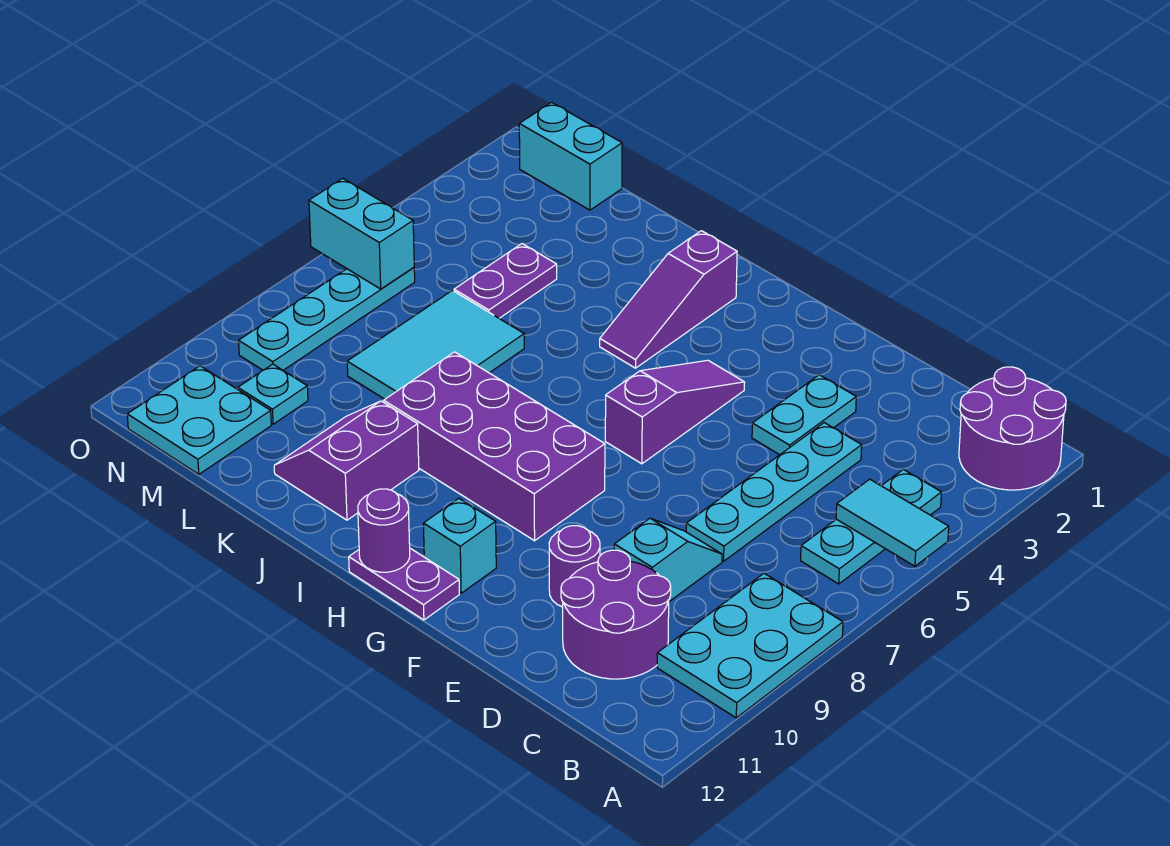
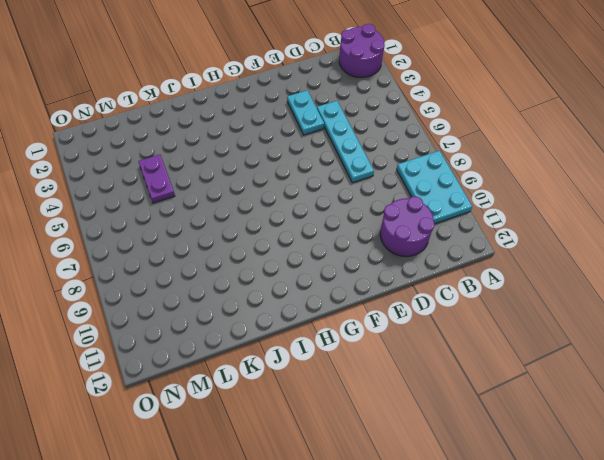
none -> cyan plate B4:B6 level 1
none -> cyan slope D8:D9 level 1 top 9
none -> purple round brick E10 level 1

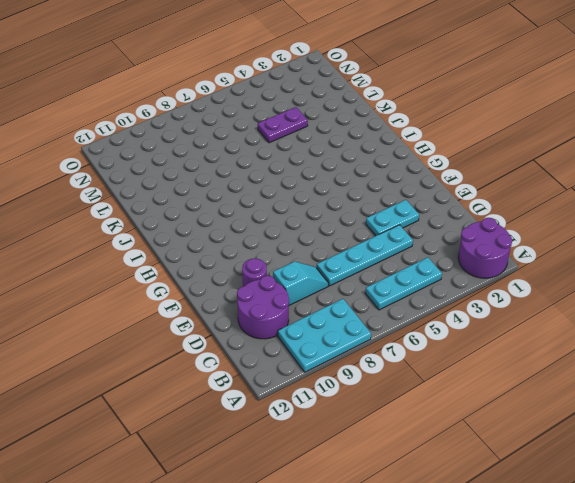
none -> purple slope G4:G6 level 1 top 6
none -> purple brick G8:J9 level 1
none -> cyan brick G11 level 1

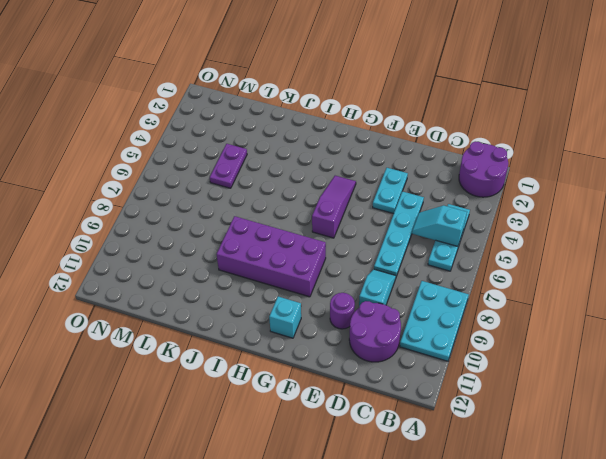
cyan slope B5:C5 level 2 top B -> cyan tile A5:B5 level 2
none -> purple plate G12:H12 level 1
none -> purple slope I2:I4 level 1 top 2
none -> purple slope J10:K11 level 1 top J

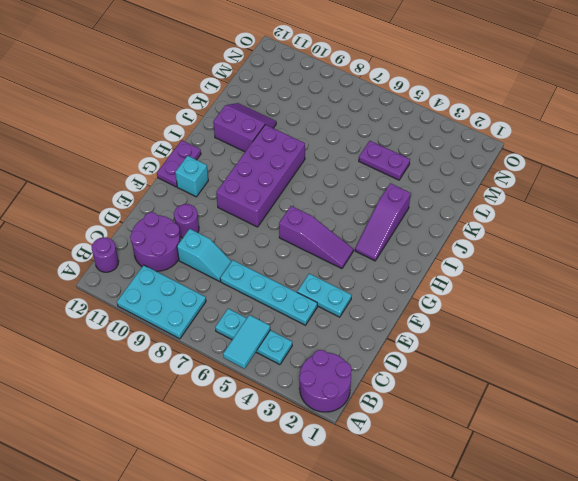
purple round brick B12 level 1 -> purple round brick H12 level 2
purple slope H3:J3 level 1 top J -> purple slope I2:I4 level 1 top 2
none -> cyan tile K6:L8 level 1
none -> cyan brick M1:N1 level 1
none -> cyan plate M10 level 1

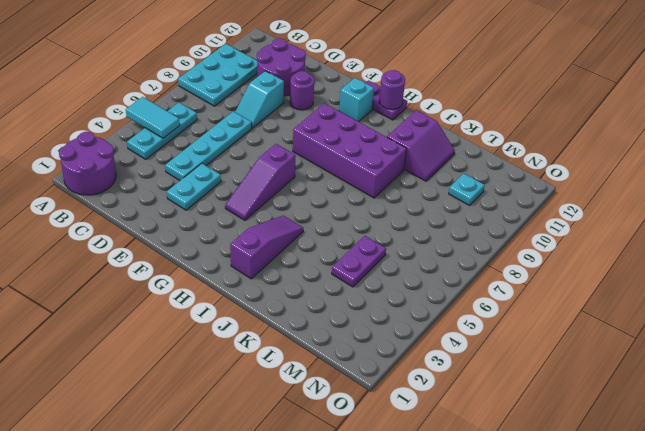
none -> cyan tile K6:L8 level 1
none -> cyan brick M1:N1 level 1
none -> cyan plate M11:N12 level 1

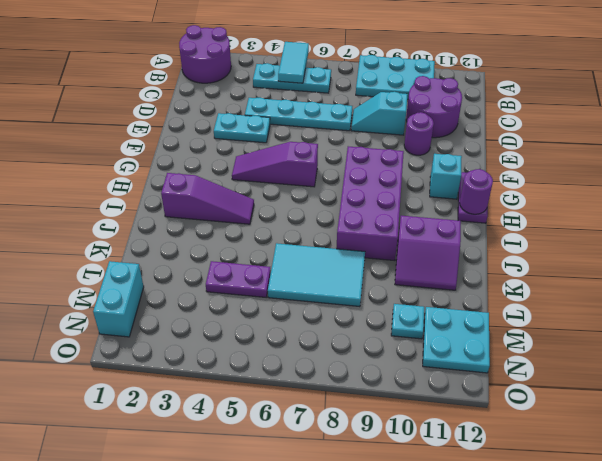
none -> cyan plate N6:N9 level 1
none -> cyan brick N6:O6 level 2

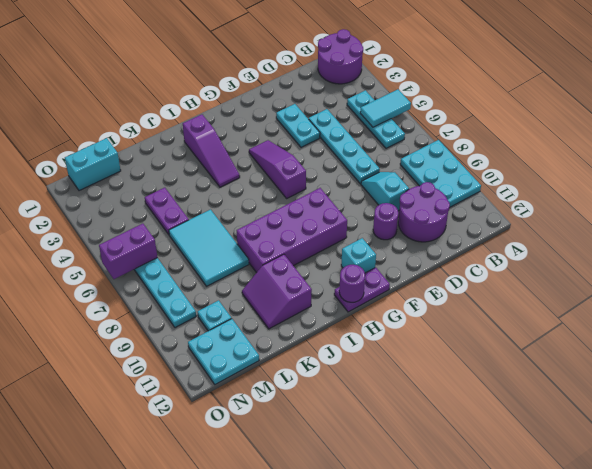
purple brick N6:O6 level 2 -> cyan brick N6:O6 level 2

